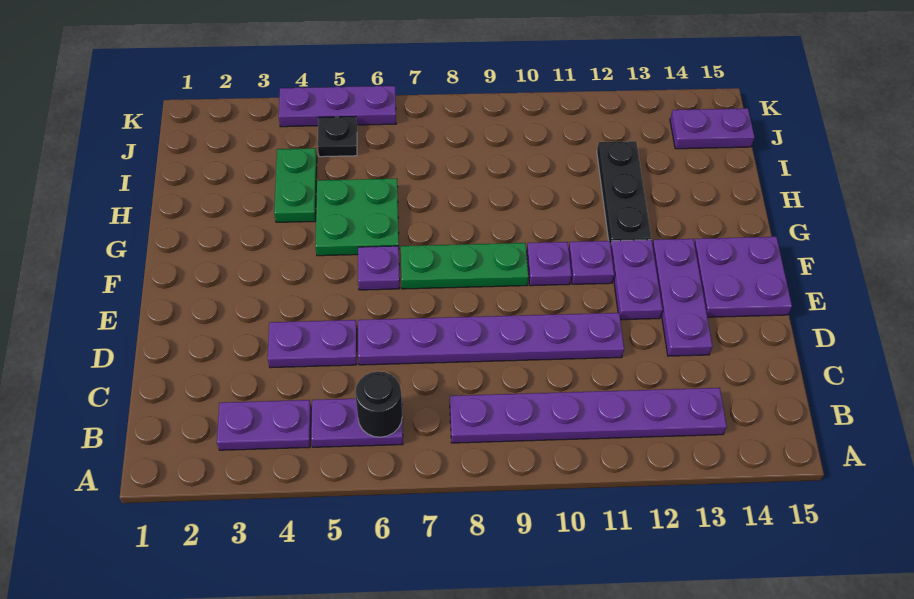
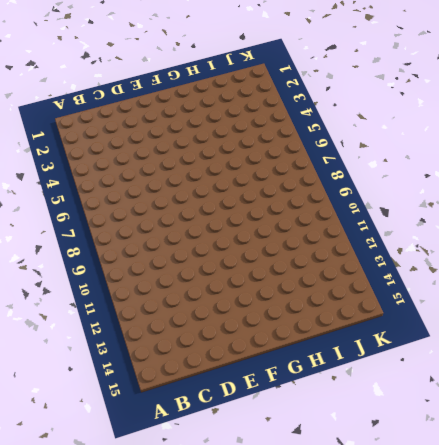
none -> purple plate B3:B4 level 1
none -> purple plate B5:B6 level 1
none -> purple plate B8:B13 level 1

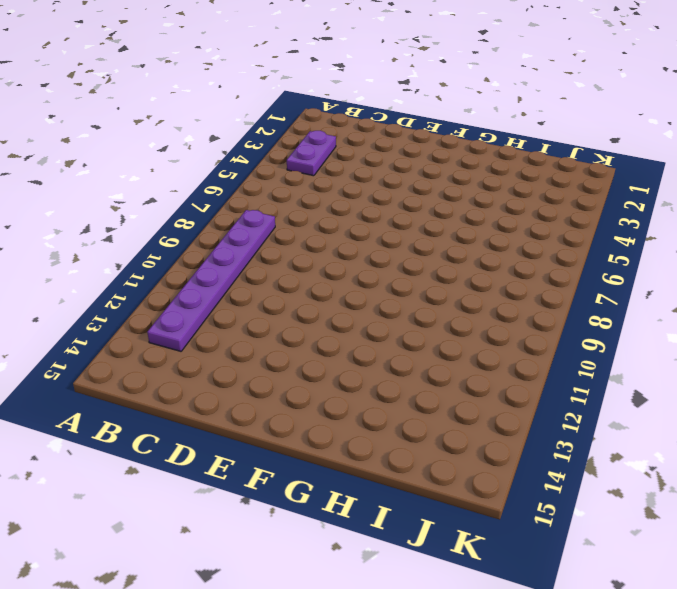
none -> purple plate B5:B6 level 1
none -> purple plate D4:D5 level 1
none -> purple plate D6:D11 level 1

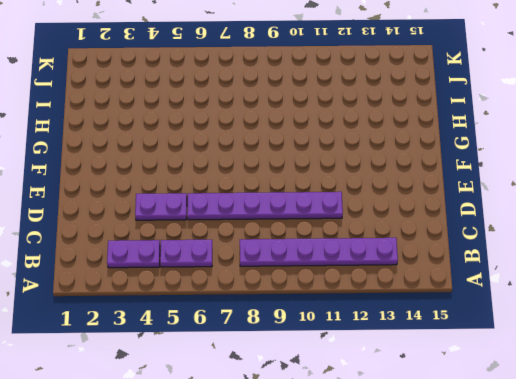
none -> purple plate D13:F13 level 1
none -> purple plate E12:F12 level 1
none -> purple plate E14:F15 level 1

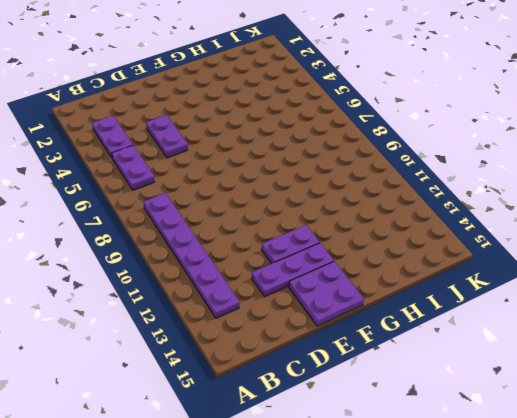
none -> purple plate D6:D11 level 1
none -> purple plate F6 level 1
none -> green plate F7:F9 level 1

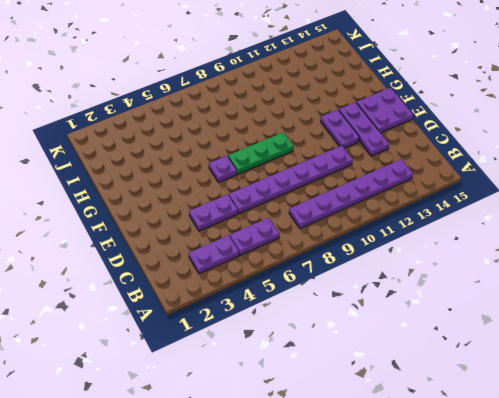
none -> purple plate F10 level 1
none -> purple plate F11 level 1
none -> green plate G5:H6 level 1

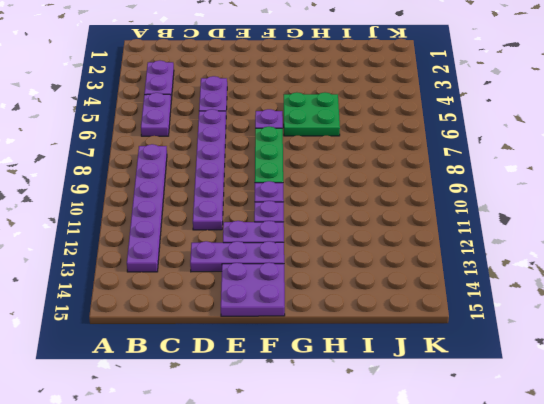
none -> black plate G12:I12 level 1
none -> green plate H4:I4 level 1
none -> black plate J5 level 1

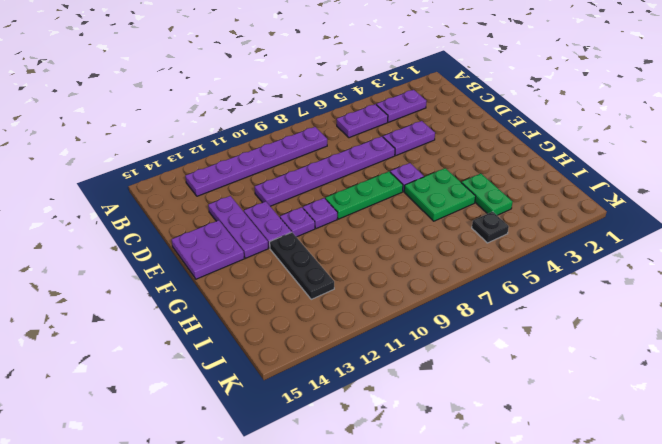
none -> purple plate J14:J15 level 1
none -> purple plate K4:K6 level 1
none -> black round brick B6 level 2

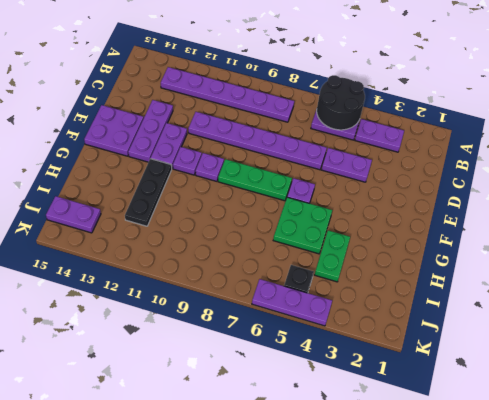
black round brick A5:B6 level 2 -> black round brick B6 level 2

